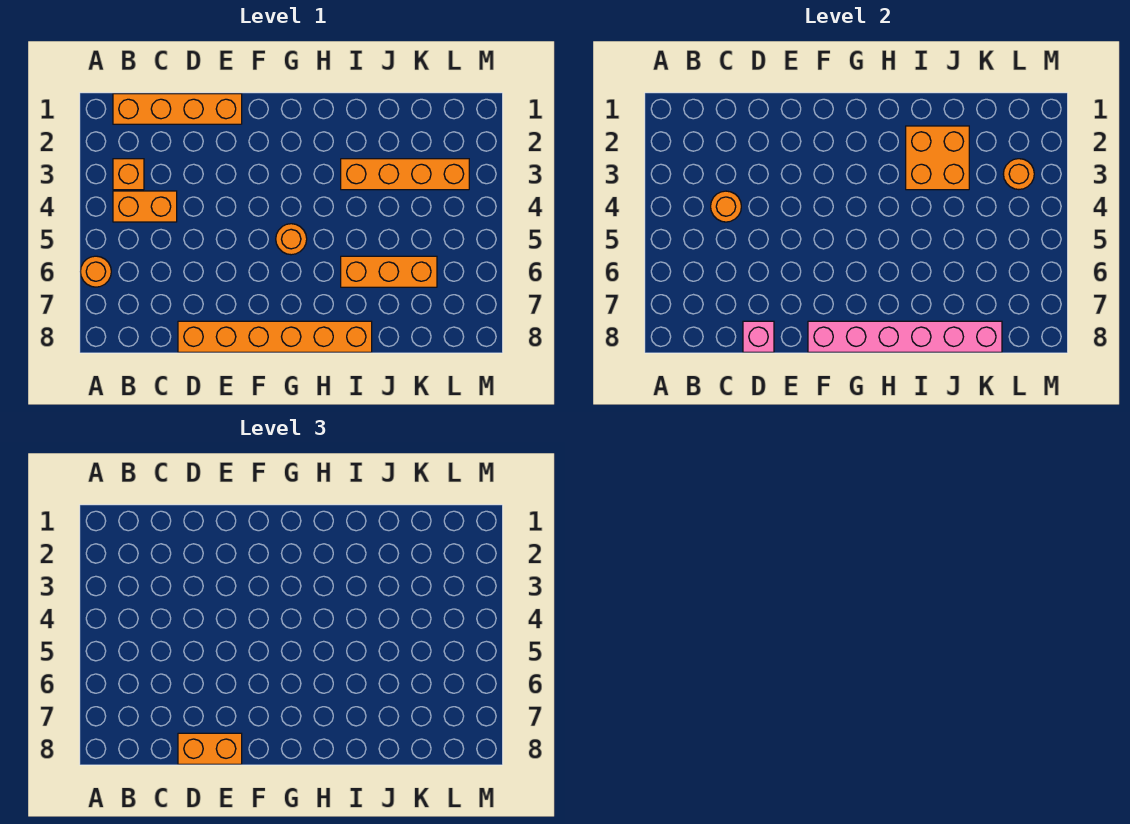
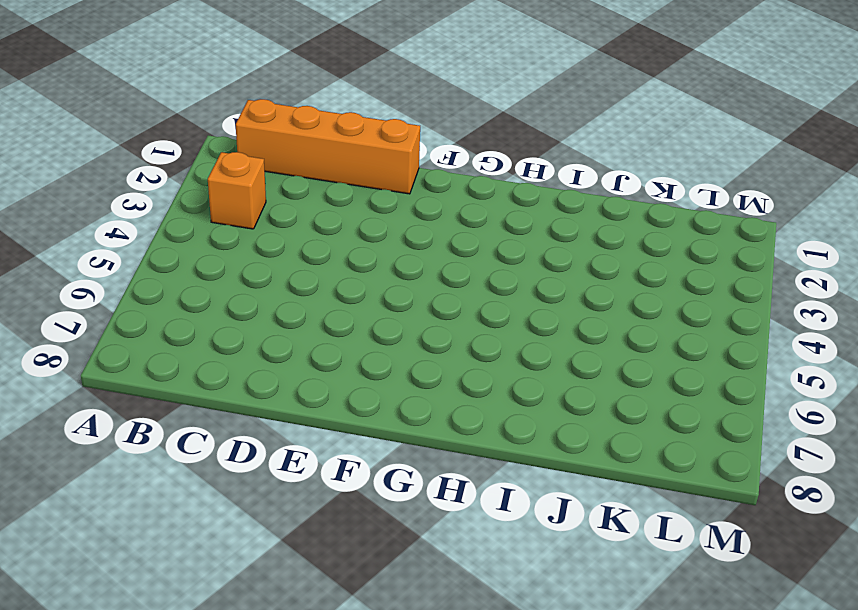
none -> orange round brick A6 level 1
none -> orange brick B4:C4 level 1
none -> orange brick D8:I8 level 1

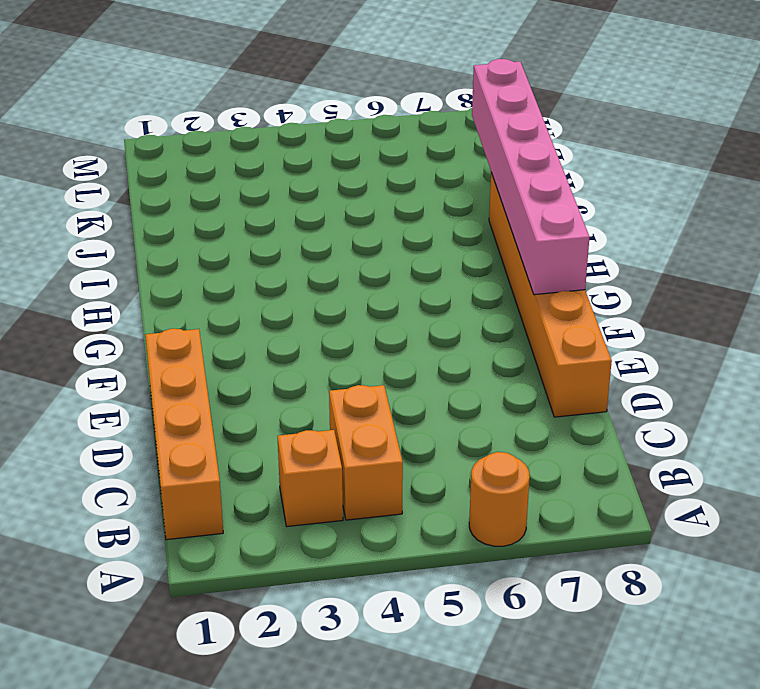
none -> orange round brick G5 level 1
none -> orange brick I3:L3 level 1
none -> orange brick I6:K6 level 1

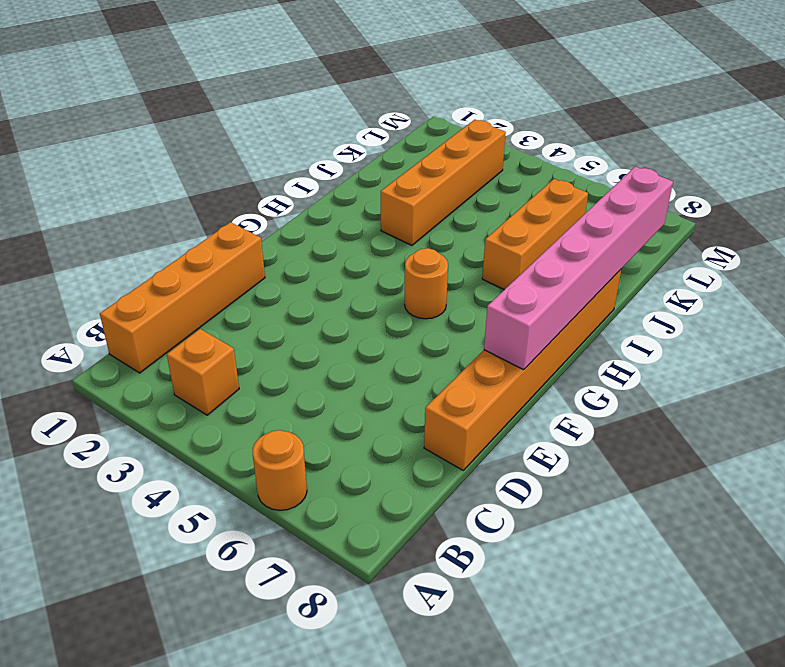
none -> orange brick B4:C4 level 1
none -> orange round brick C4 level 2
none -> pink brick D8 level 2

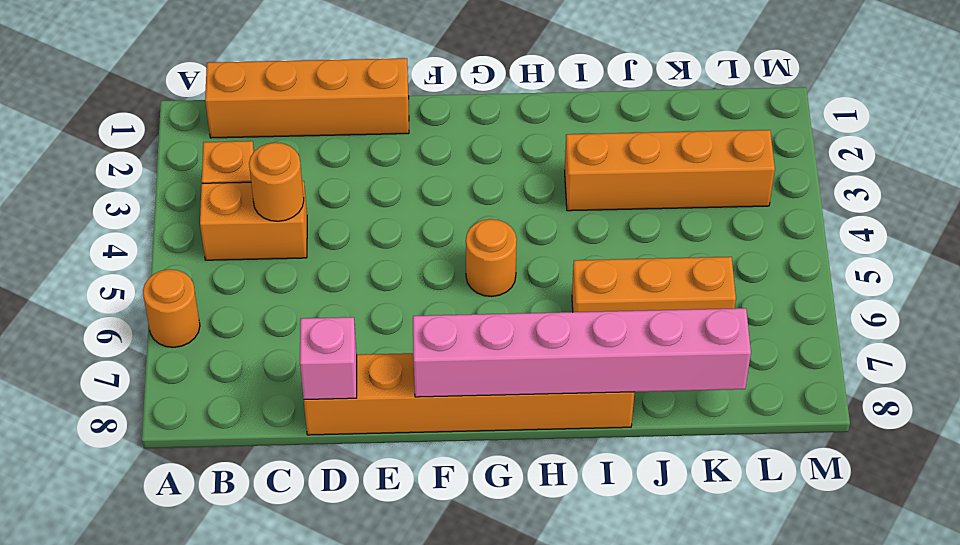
none -> orange brick I2:J3 level 2
none -> orange round brick L3 level 2
none -> orange brick D8:E8 level 3

